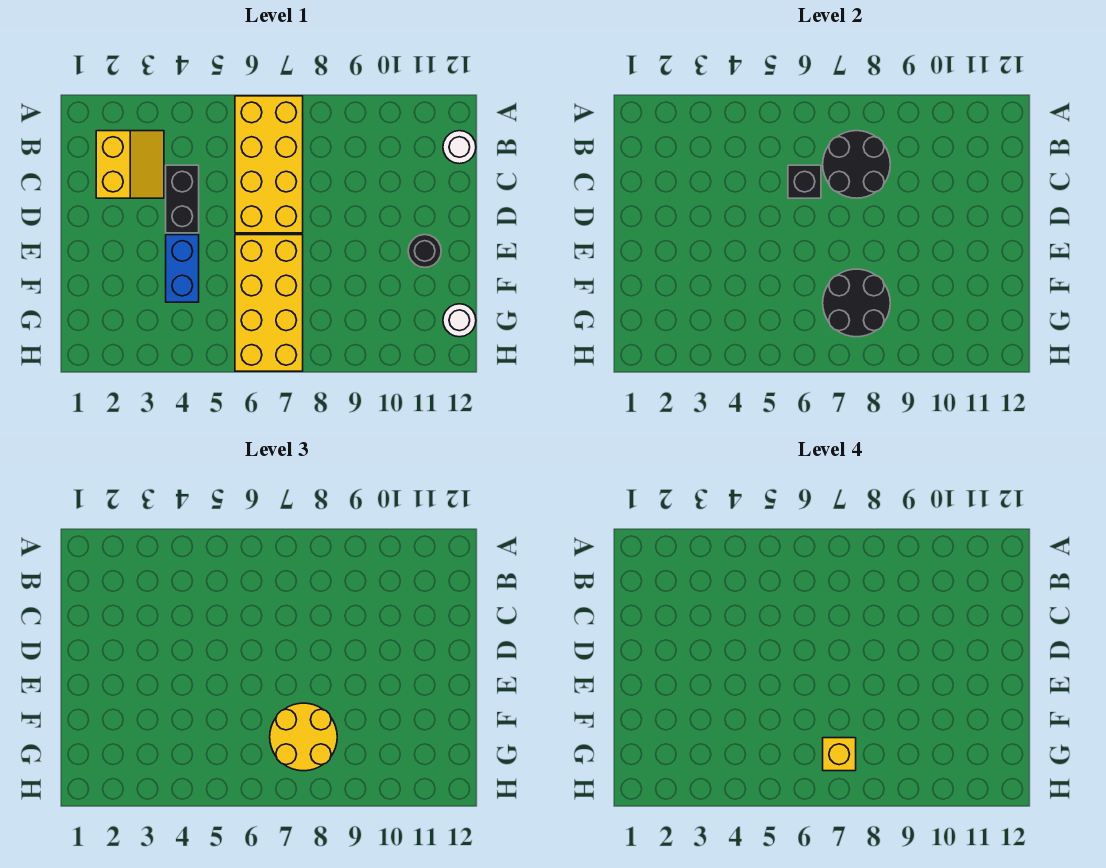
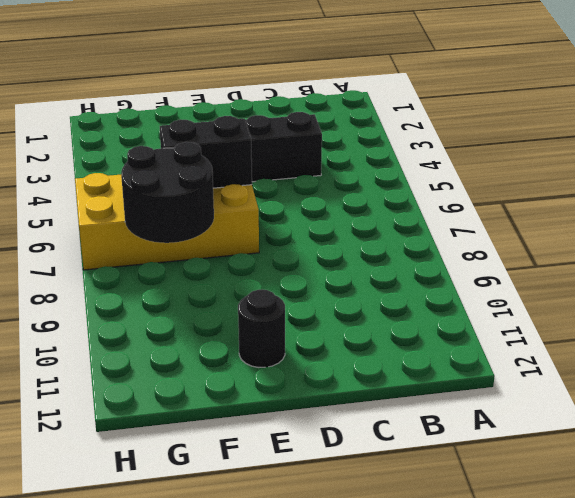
black brick E6:F6 level 2 -> none
none -> yellow brick A6:D7 level 1
none -> yellow slope B2:C3 level 1 top 2
none -> white round brick B12 level 1

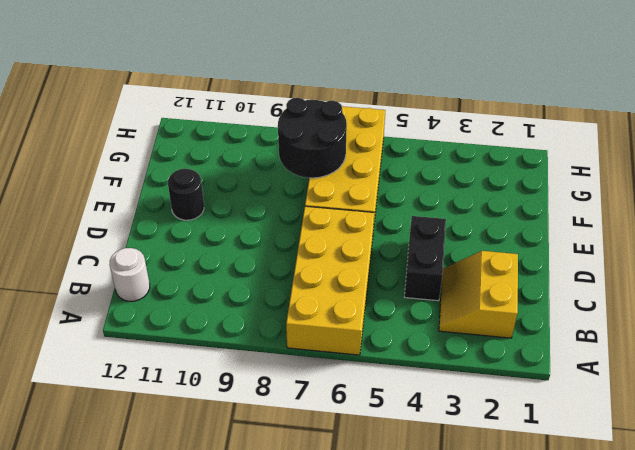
none -> blue brick E4:F4 level 1
none -> white round brick G12 level 1
none -> black round brick B7:C8 level 2

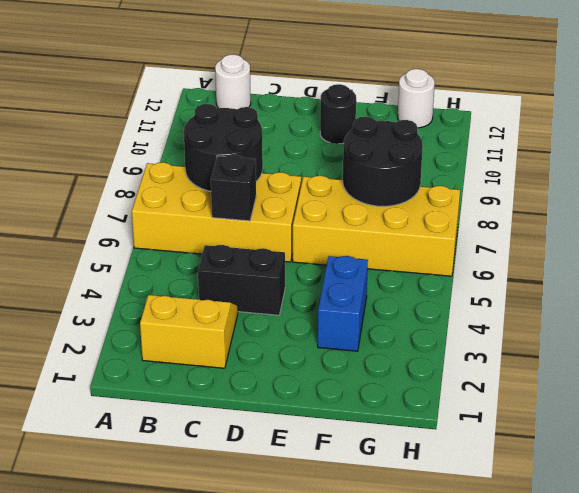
blue brick F3:F4 level 1 -> blue brick E4:F4 level 1
none -> yellow round brick F7:G8 level 3
none -> yellow brick G7 level 4

